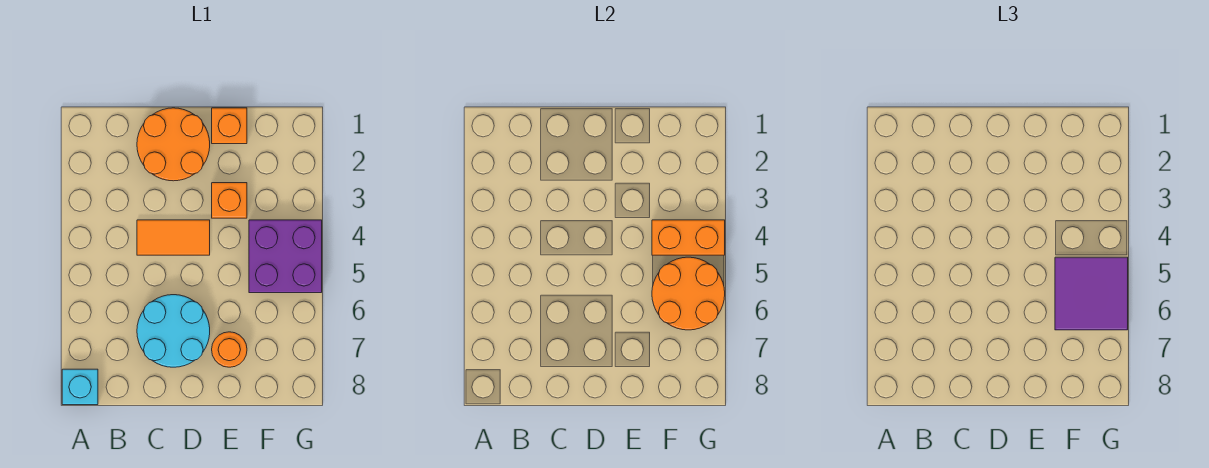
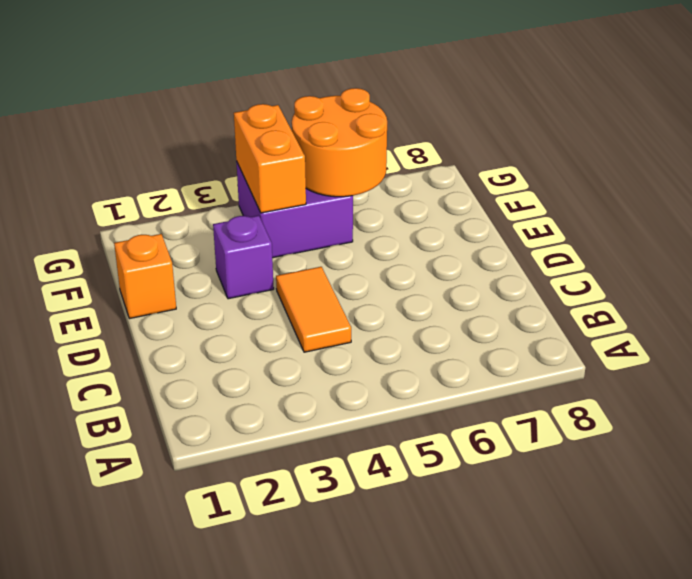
purple brick E3 level 1 -> orange brick E3 level 1
none -> cyan brick A8 level 1
none -> orange round brick C1:D2 level 1

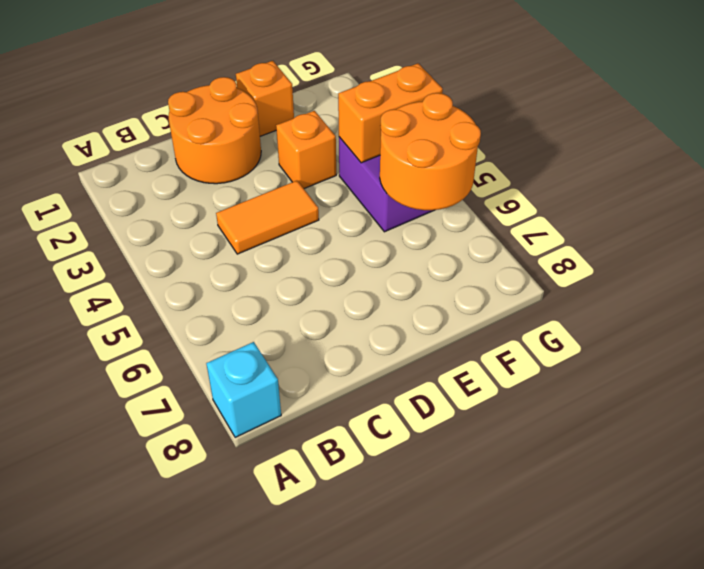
none -> cyan round brick C6:D7 level 1
none -> orange round brick E7 level 1

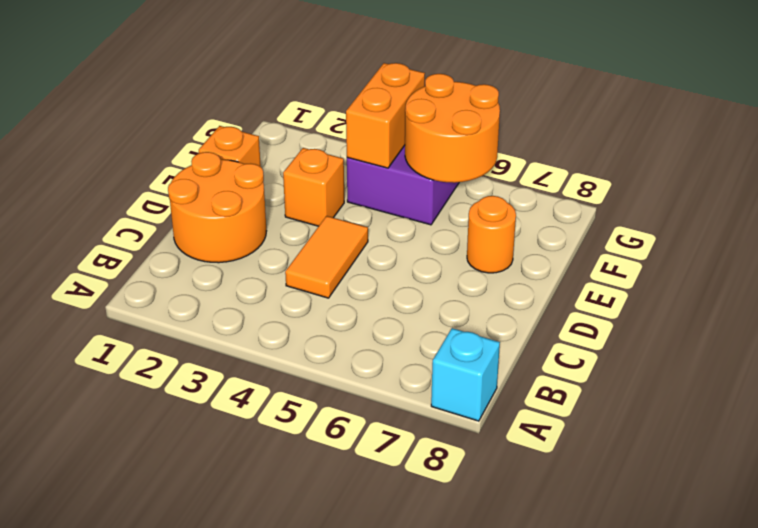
none -> cyan round brick C6:D7 level 1
none -> purple tile F5:G6 level 3

